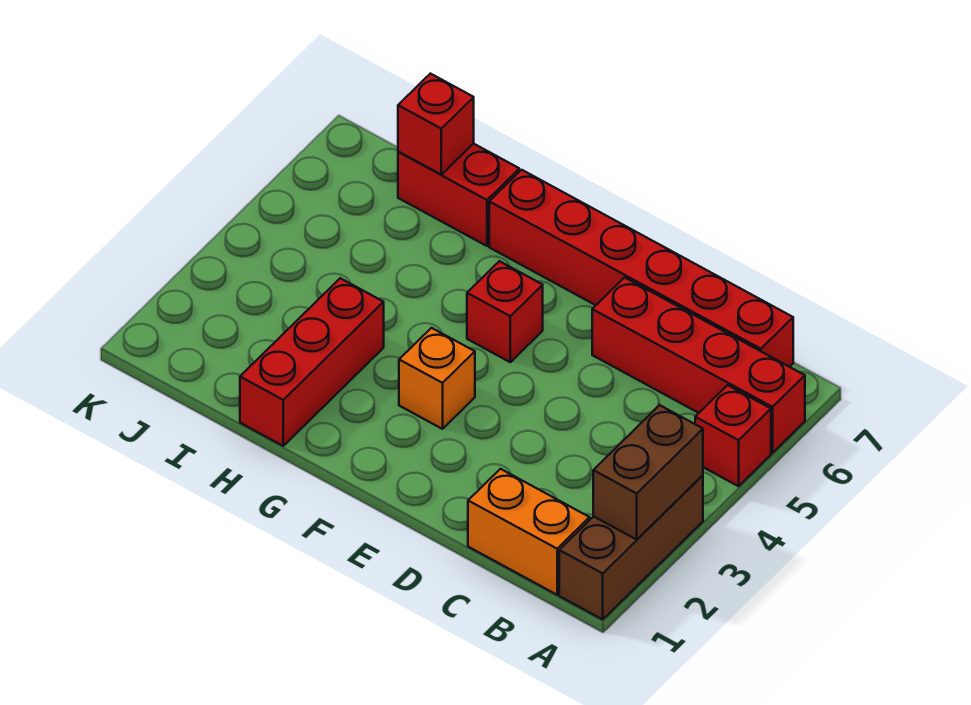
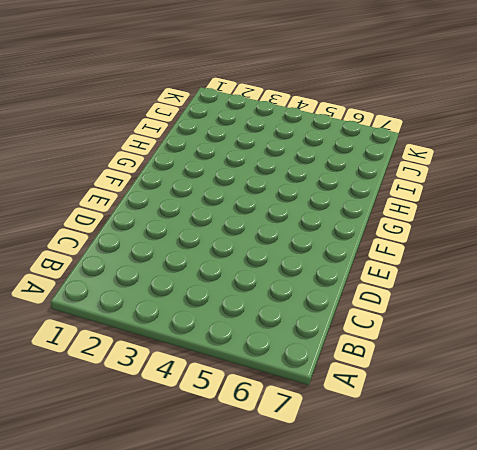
none -> brown brick A1:A3 level 1
none -> red brick A5 level 1

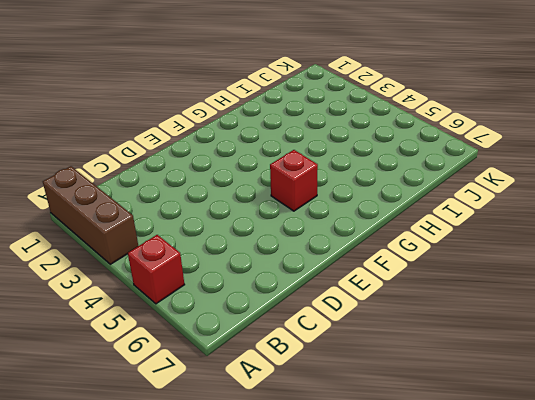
none -> red brick A6:D6 level 1
none -> orange brick B1:C1 level 1

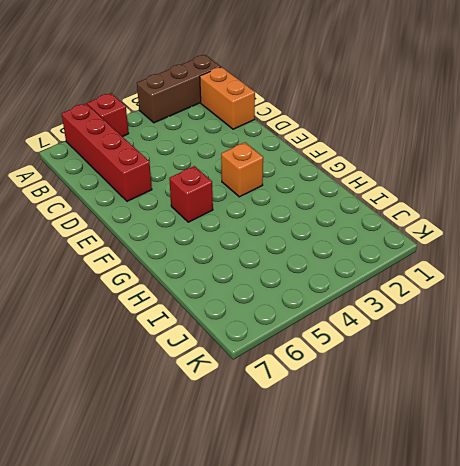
none -> red brick B7:G7 level 1
none -> red brick H1:H3 level 1

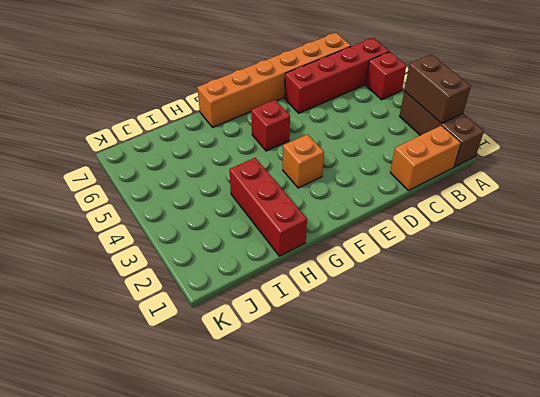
orange brick B7:G7 level 1 -> red brick B7:G7 level 1
none -> red brick H7:I7 level 1
none -> red brick I7 level 2

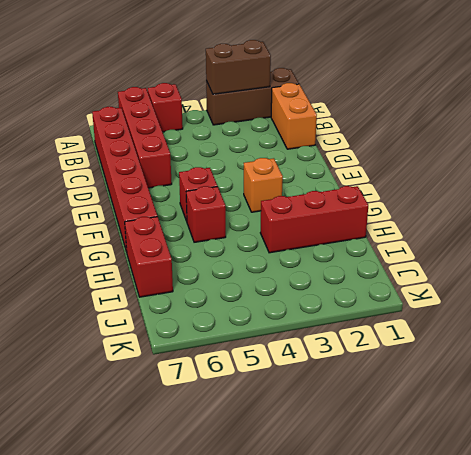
red brick G5 level 1 -> red brick I7 level 2

